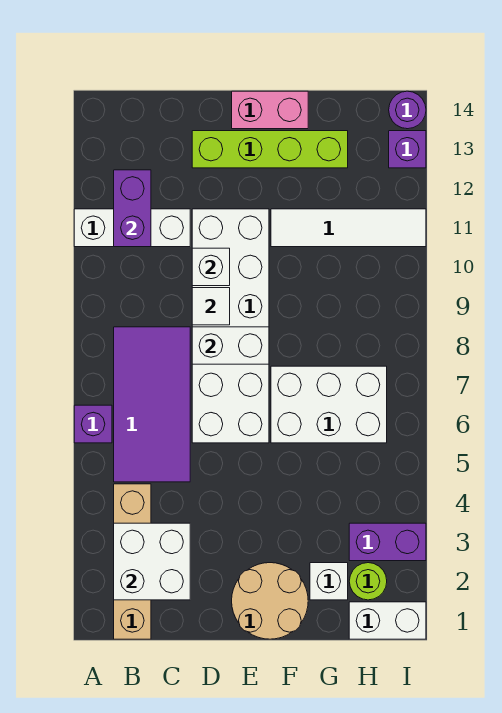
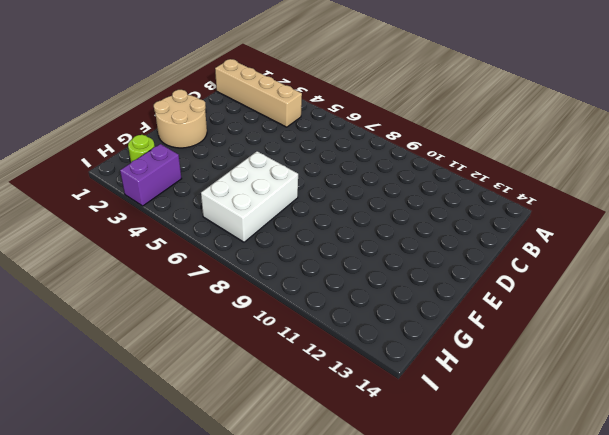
none -> purple brick A6 level 1
none -> white brick A11:C11 level 1
none -> purple tile B5:C8 level 1

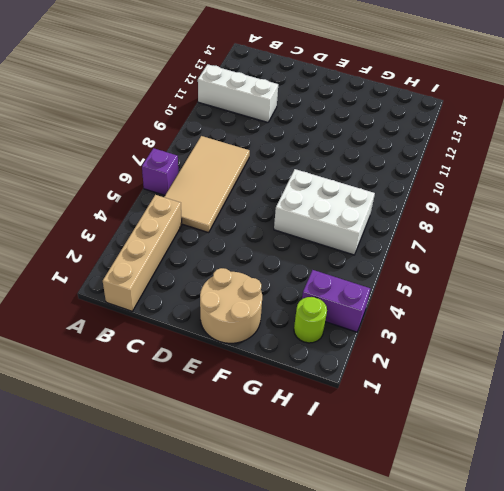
tan tile B5:C8 level 1 -> purple tile B5:C8 level 1
none -> white brick D6:E11 level 1
none -> lime brick D13:G13 level 1
none -> pink brick E14:F14 level 1

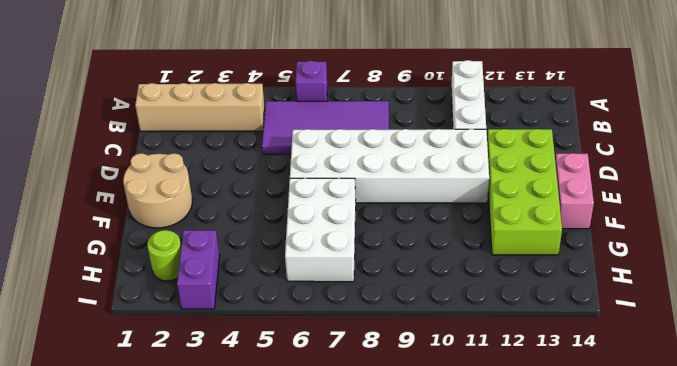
lime brick D12:G13 level 1 -> lime brick D13:G13 level 1
none -> white tile F11:I11 level 1
none -> white brick G2 level 1
none -> white brick H1:I1 level 1

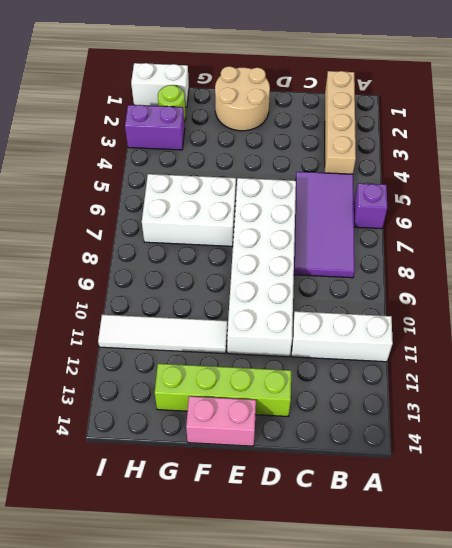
none -> white brick G2 level 1
none -> purple brick I13 level 1
none -> purple round brick I14 level 1

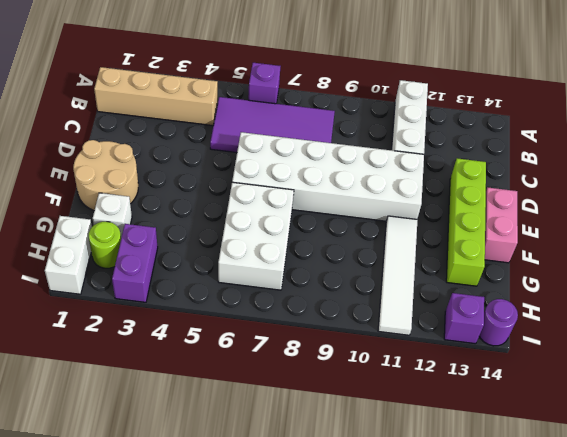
none -> white brick B2:C3 level 2
none -> purple brick B11:B12 level 2
none -> white brick D8:E8 level 2

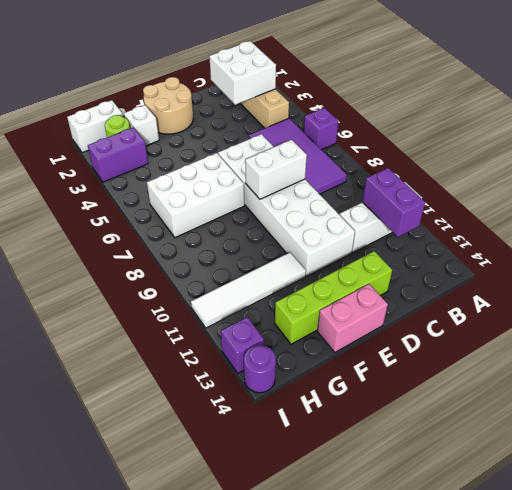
none -> white tile D9 level 2
none -> white brick D10 level 2

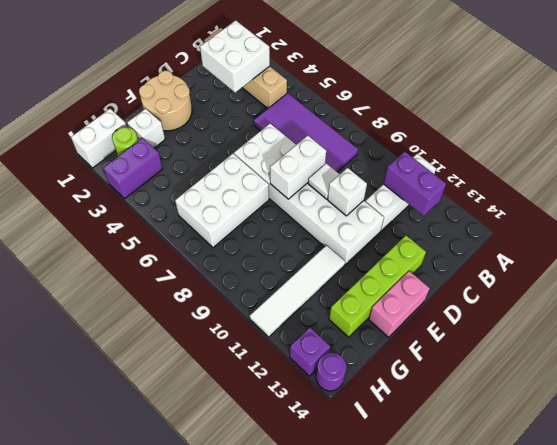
none -> purple brick A6 level 1

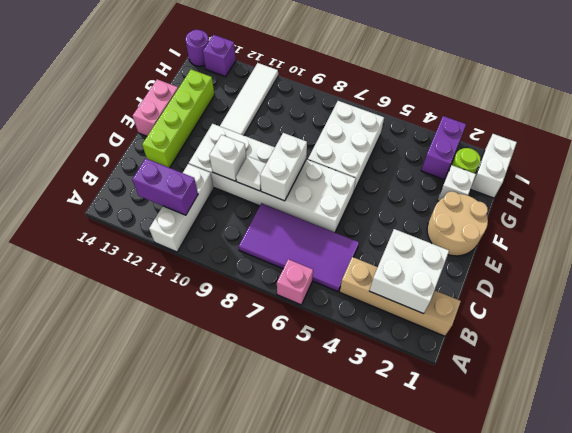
pink brick A6 level 1 -> purple brick A6 level 1

